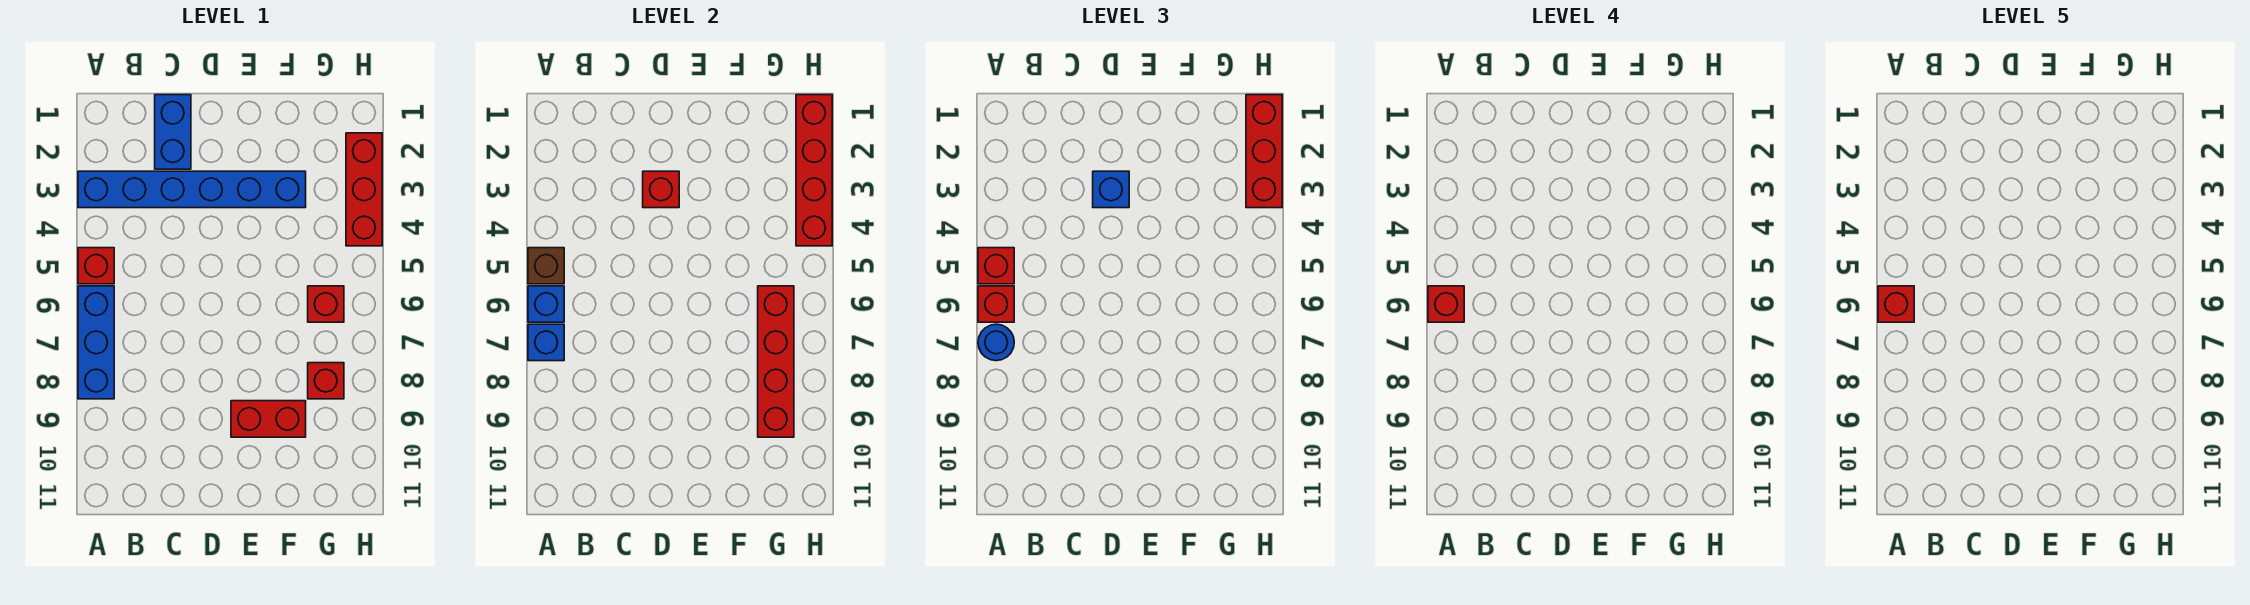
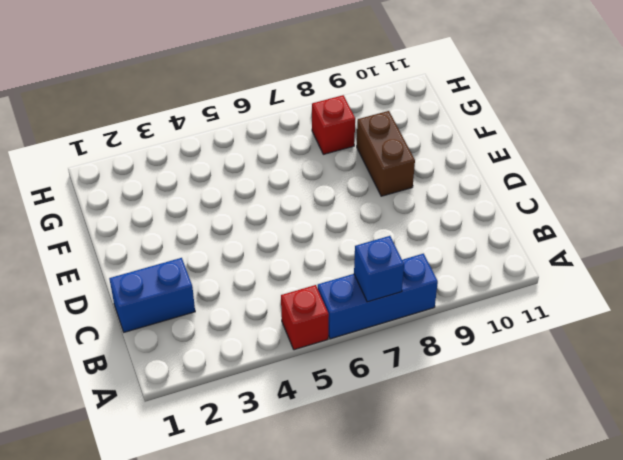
brown brick E9:F9 level 1 -> red brick E9:F9 level 1
none -> blue brick A3:F3 level 1
none -> red brick G6 level 1
none -> red brick H2:H4 level 1

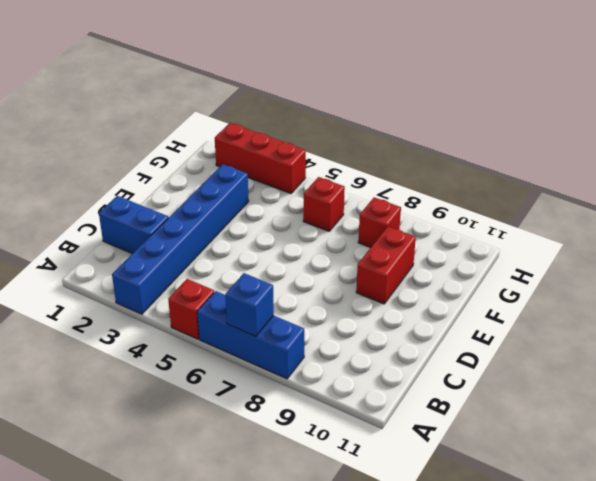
none -> brown brick A5 level 2
none -> blue brick A6 level 2
none -> red brick D3 level 2

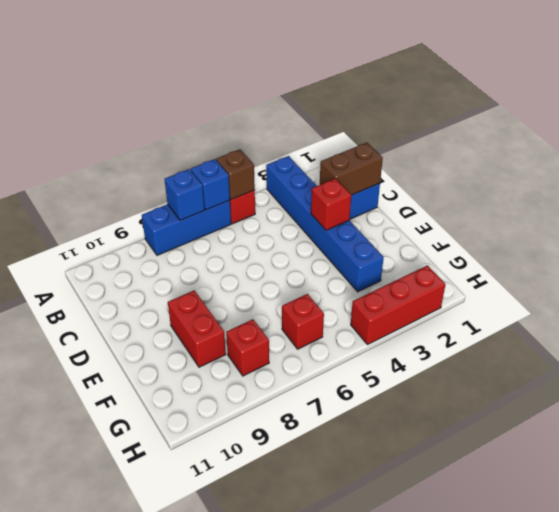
brown brick C1:C2 level 2 -> none
none -> red brick G6:G9 level 2
none -> red brick H1:H4 level 2
none -> red brick A5 level 3

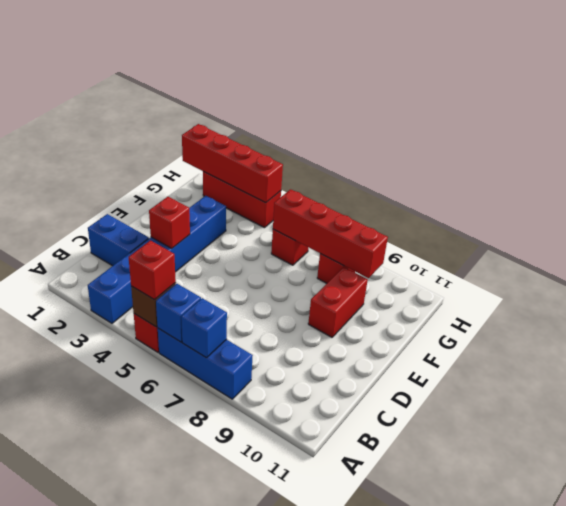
none -> red brick A6 level 3
none -> blue round brick A7 level 3
none -> blue brick D3 level 3

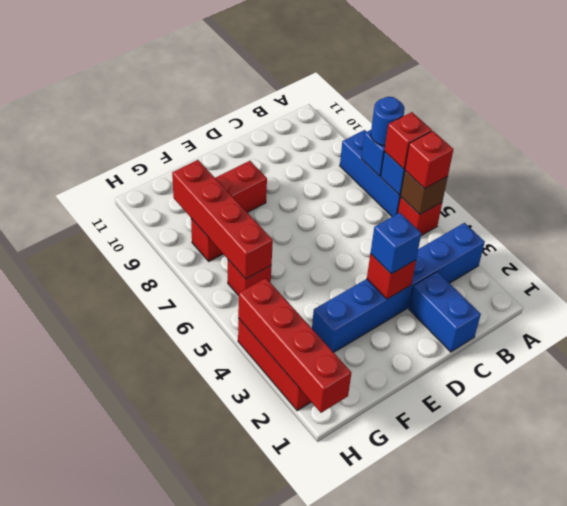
none -> red brick H1:H3 level 3
none -> red brick A6 level 4
none -> red brick A6 level 5

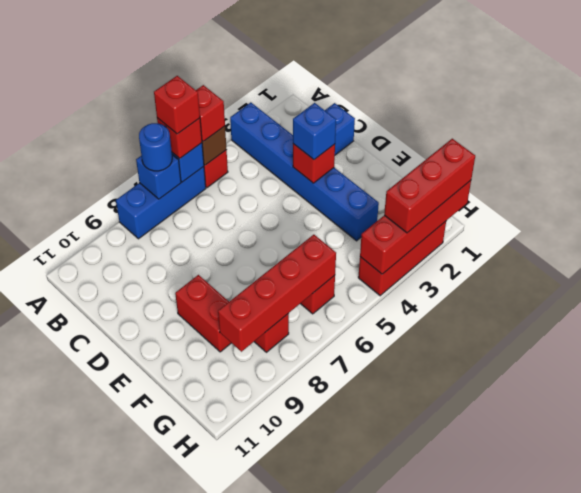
none -> red brick A6 level 5

